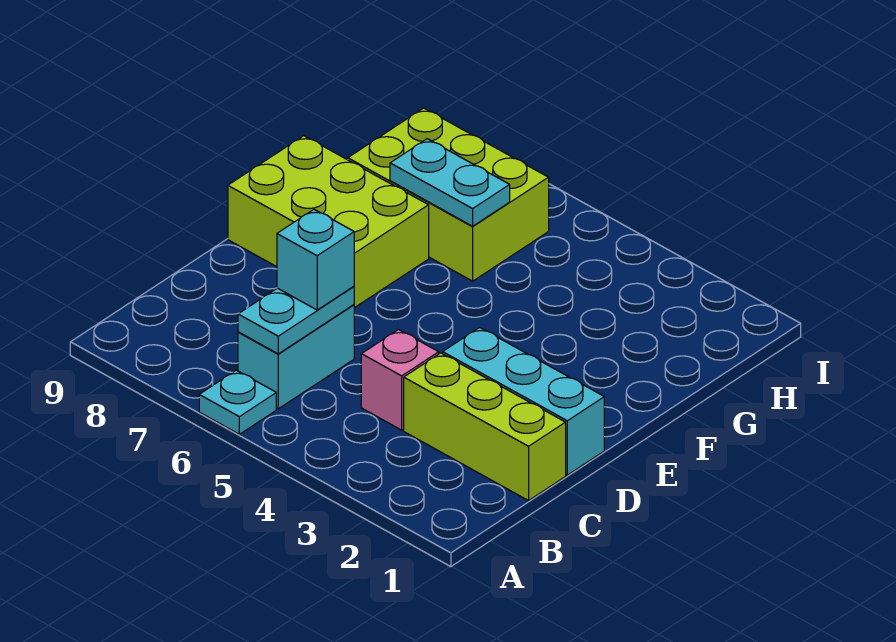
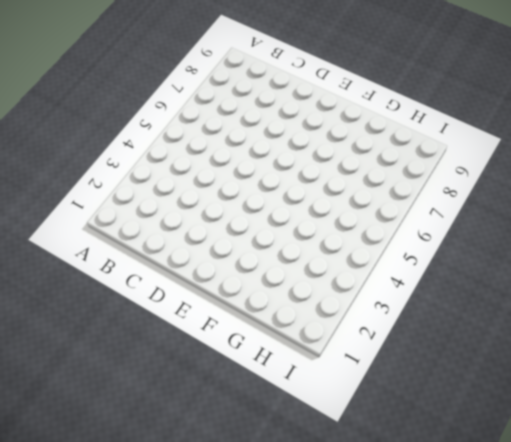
none -> cyan plate A6 level 1
none -> cyan brick B6:C6 level 1

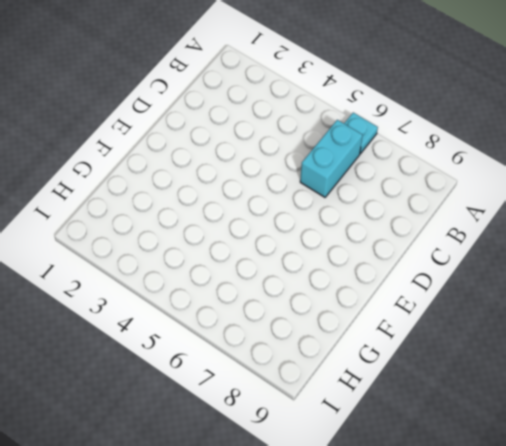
none -> lime brick C1:C3 level 1
none -> pink brick C4 level 1

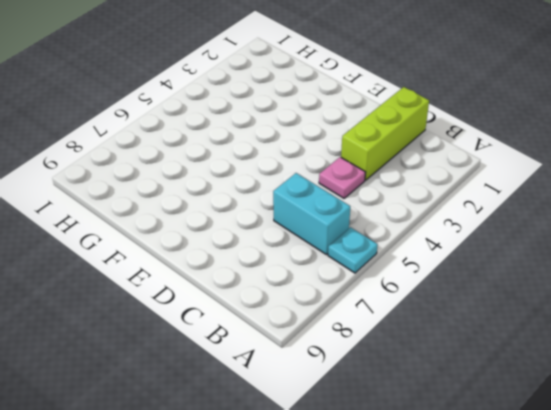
pink plate C4 level 1 -> pink brick C4 level 1
none -> cyan brick D1:D3 level 1
none -> lime brick E7:F9 level 1

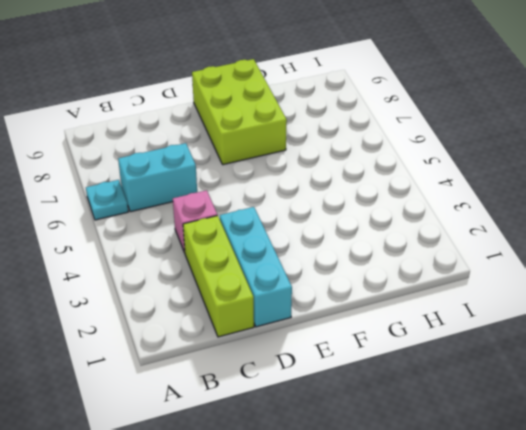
none -> lime brick G6:H8 level 1
none -> cyan plate B6:C6 level 2

